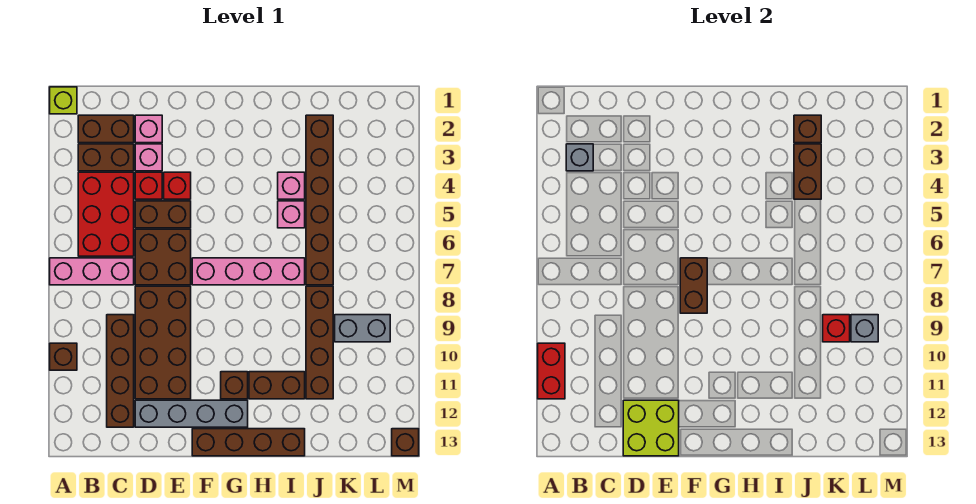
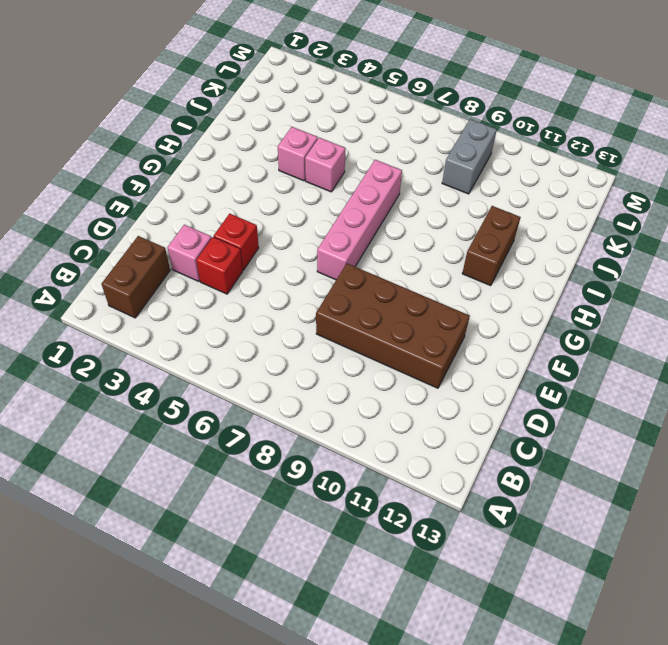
none -> lime brick A1 level 1
none -> pink brick A7:C7 level 1
none -> brown brick A10 level 1
none -> brown brick B3:C3 level 1

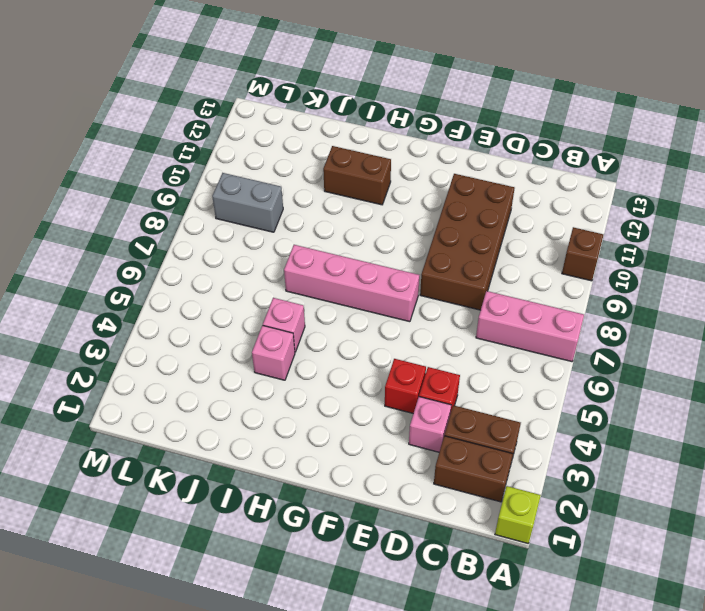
none -> red brick B4:C6 level 1
none -> brown brick C9:C12 level 1
none -> pink brick D2 level 1
none -> brown brick D5:E5 level 1

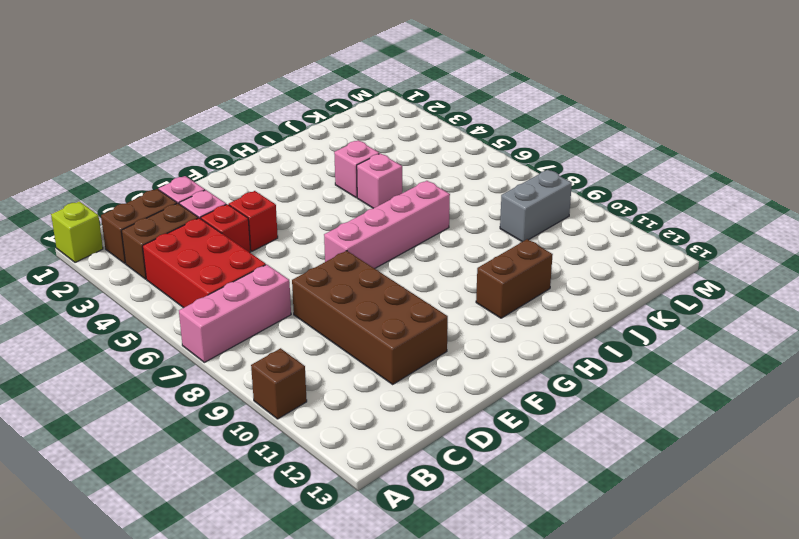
none -> brown brick C9:C12 level 1
none -> brown brick D5:E5 level 1
none -> brown brick D6:E7 level 1
none -> grey brick D12:G12 level 1

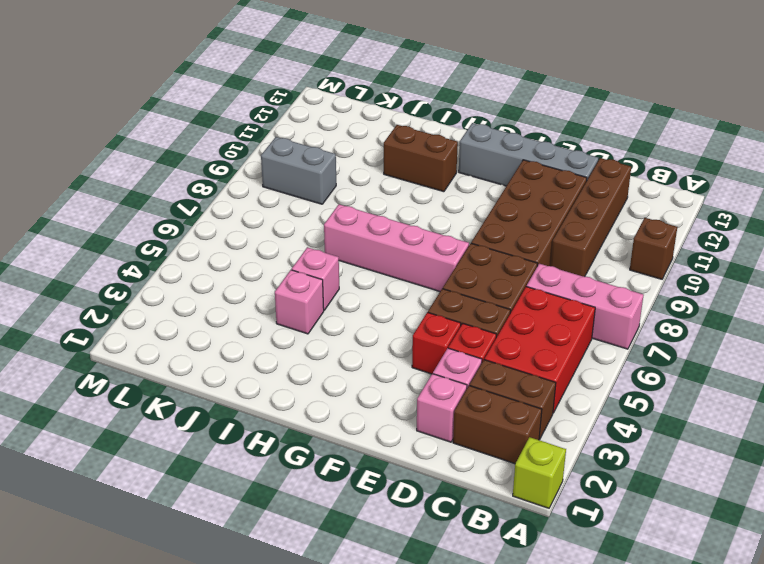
none -> brown brick F13:I13 level 1
none -> brown brick G11 level 1
none -> brown brick J2:J7 level 1
none -> brown brick J8:J11 level 1

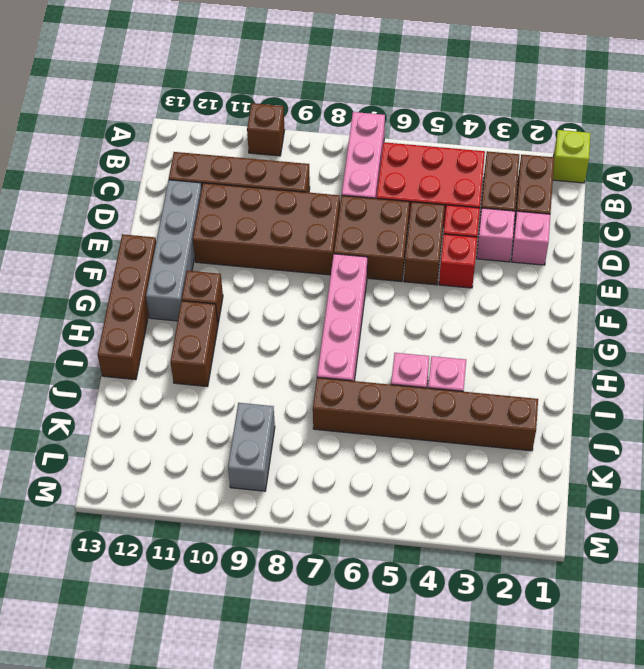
none -> brown brick J8:J11 level 1
none -> brown brick M13 level 1
none -> red brick A10:A11 level 2
none -> grey brick B3 level 2

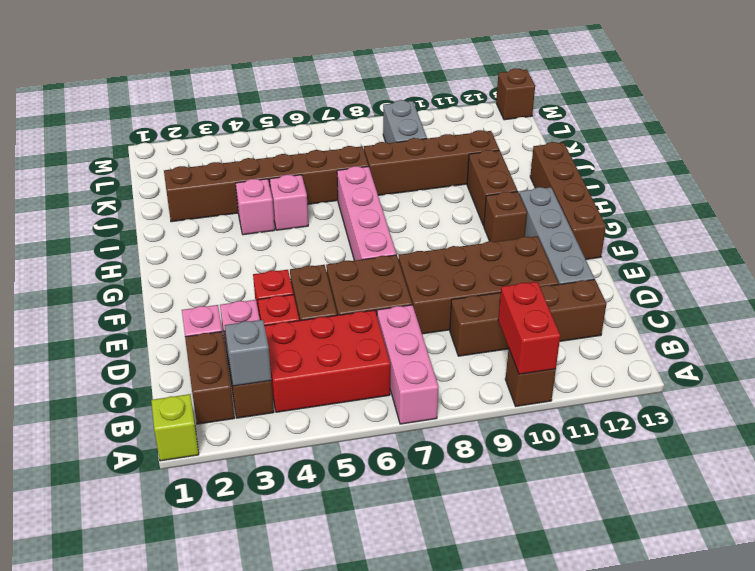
red brick A10:B10 level 2 -> red brick A10:A11 level 2
none -> lime brick D12:E13 level 2
none -> brown brick F7:F8 level 2
none -> brown brick J2 level 2
none -> brown brick J3:J4 level 2

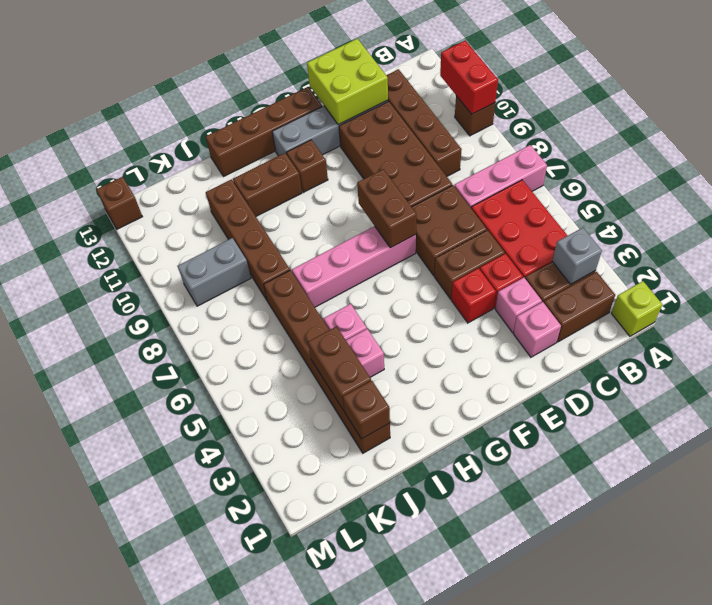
none -> red brick K9 level 2
none -> grey brick L9 level 2

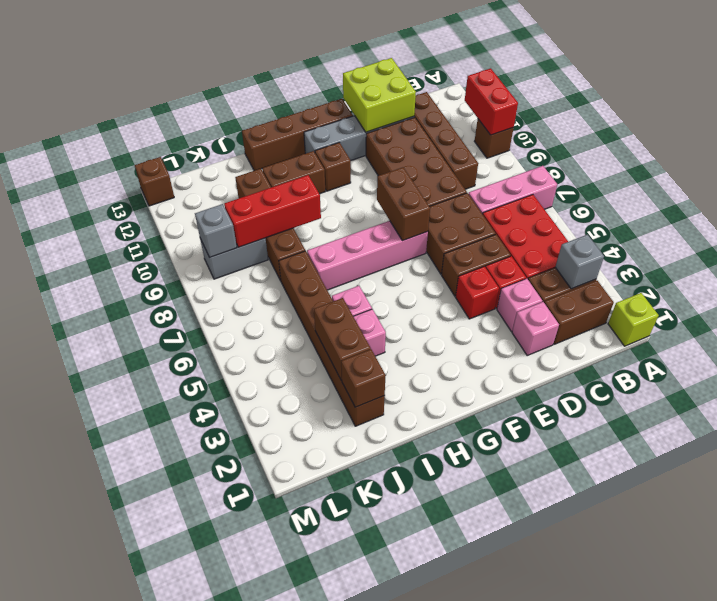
red brick I9:K9 level 2 -> red brick K9 level 2

